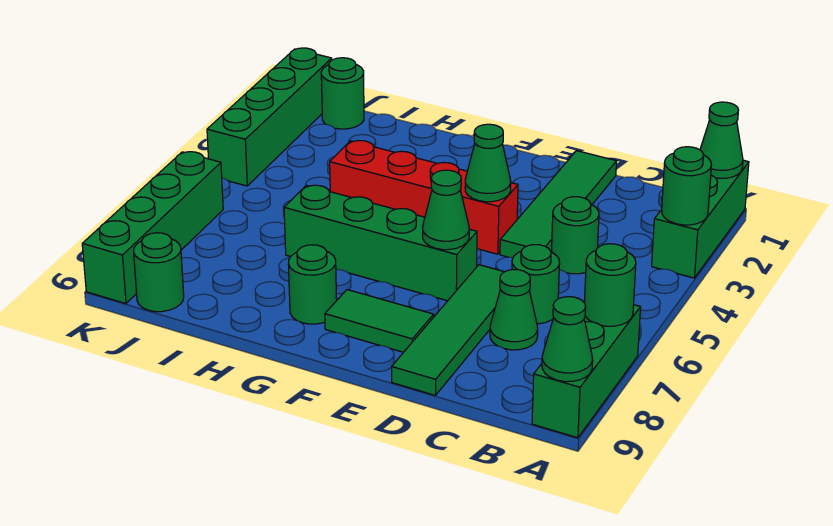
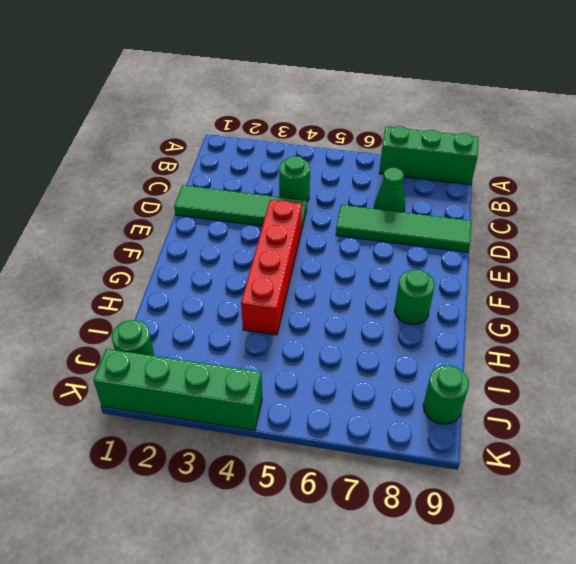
none -> green brick A1:A3 level 1
none -> green round brick C6 level 1
none -> green brick E6:H6 level 1

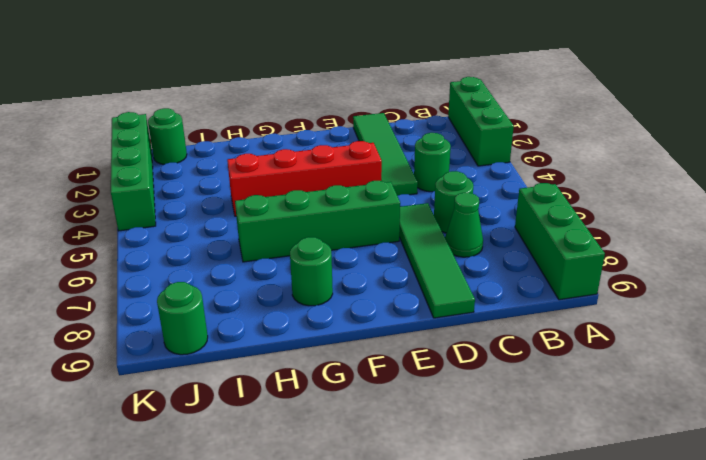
none -> green tile E8:F8 level 1
none -> green brick K6:K9 level 1
none -> green cone A1 level 2

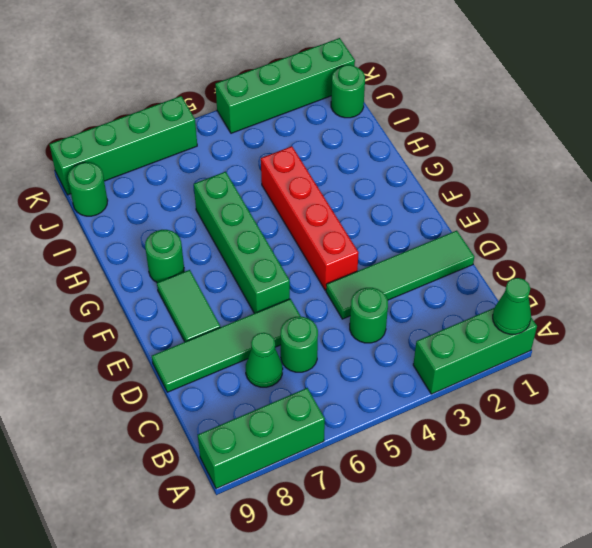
none -> green round brick A3 level 2
none -> green round brick A7 level 2
none -> green cone A9 level 2

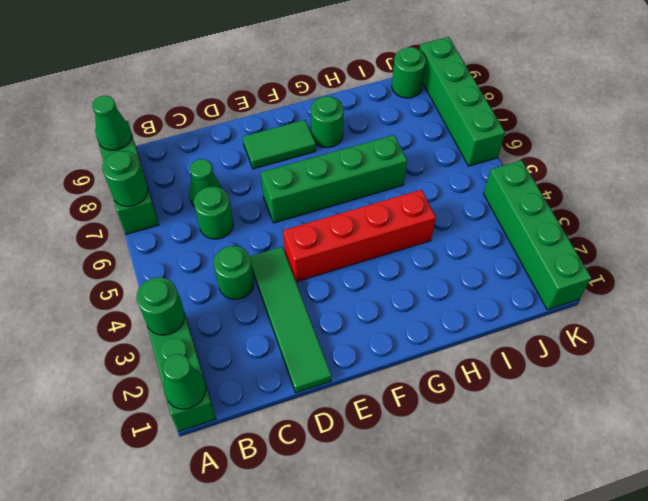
none -> green tile D6:D9 level 1
none -> green round brick J1 level 1
none -> green cone E4 level 2

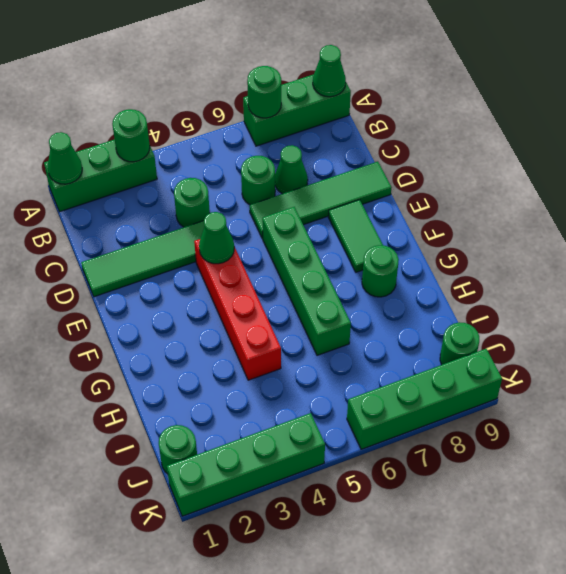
none -> green cone E6 level 2

